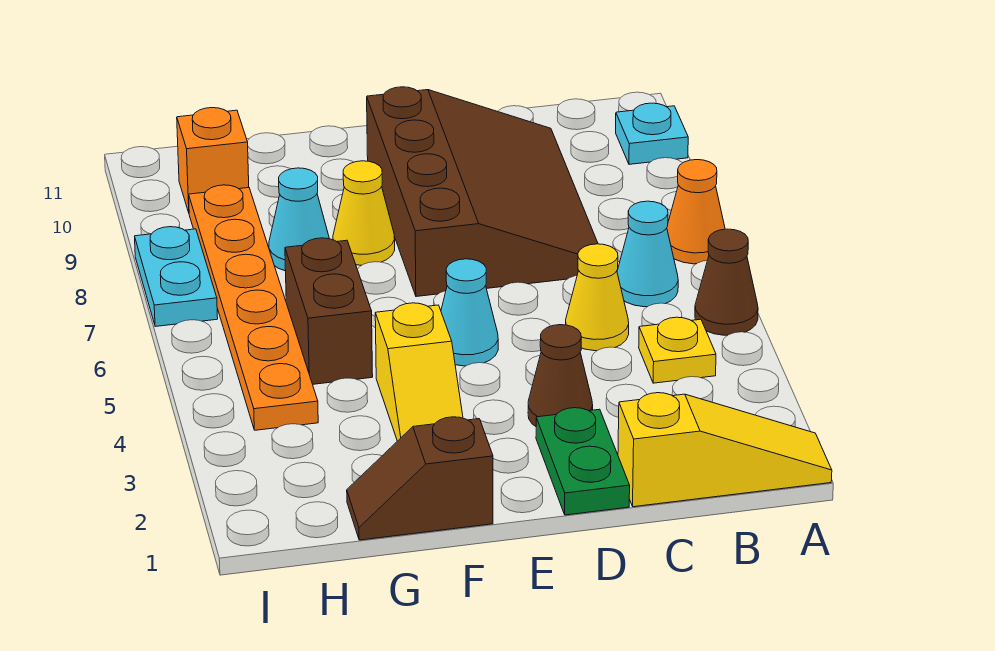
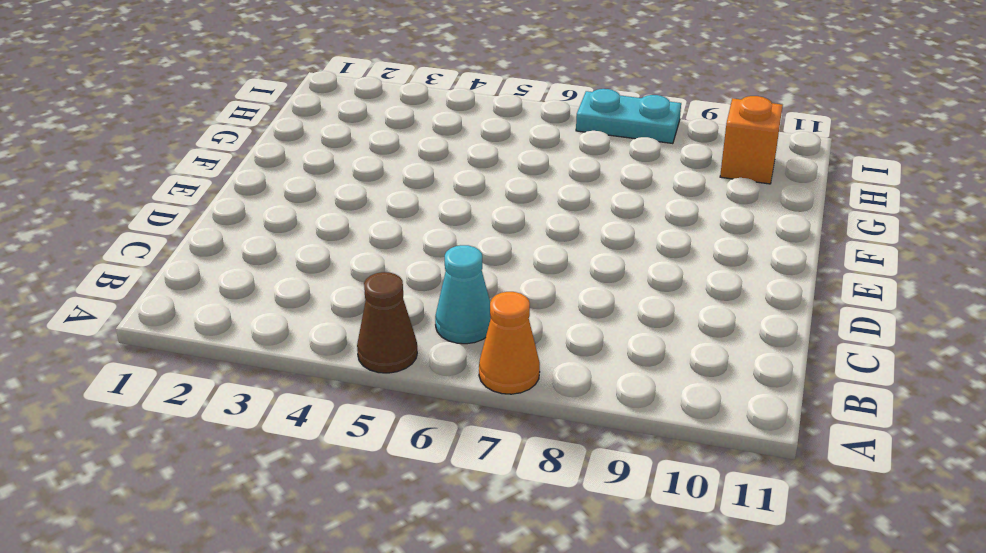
none -> yellow slope A1:C1 level 1 top C
none -> cyan plate A10 level 1
none -> yellow plate B4 level 1

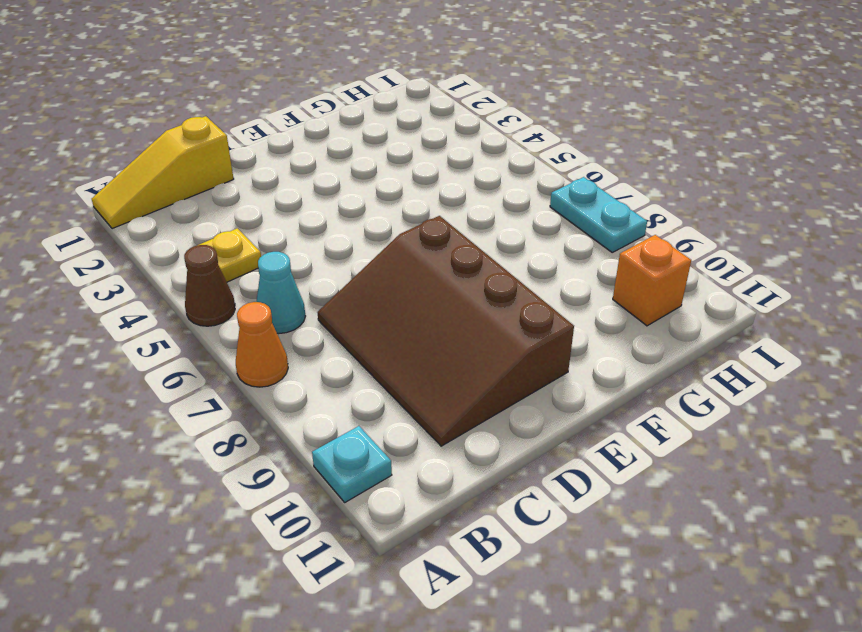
none -> yellow cone C5 level 1
none -> green plate D1:D2 level 1
none -> brown cone D3 level 1

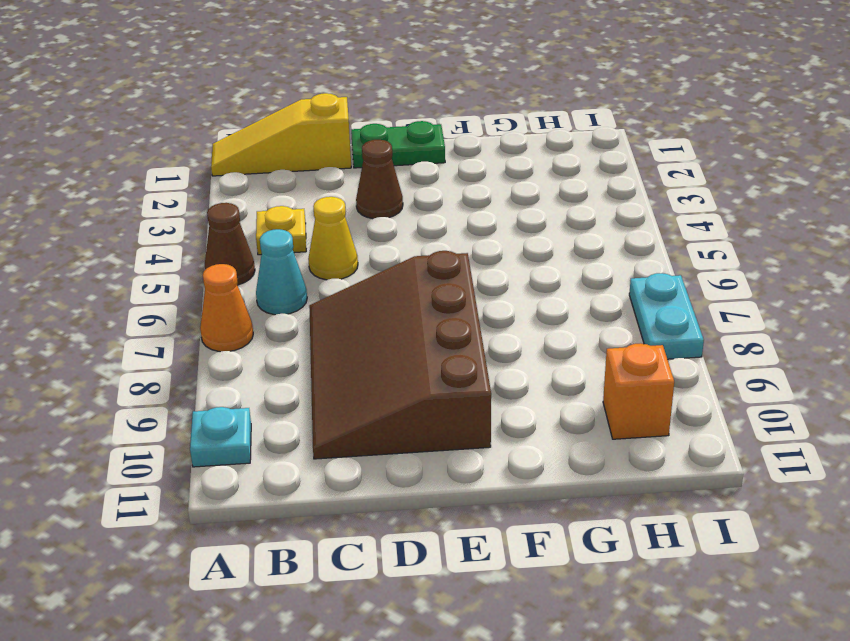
green plate D1:E1 level 1 -> green plate D1:D2 level 1
none -> cyan cone E5 level 1
none -> brown slope F1:G1 level 1 top F
none -> yellow slope F3:F4 level 1 top 4

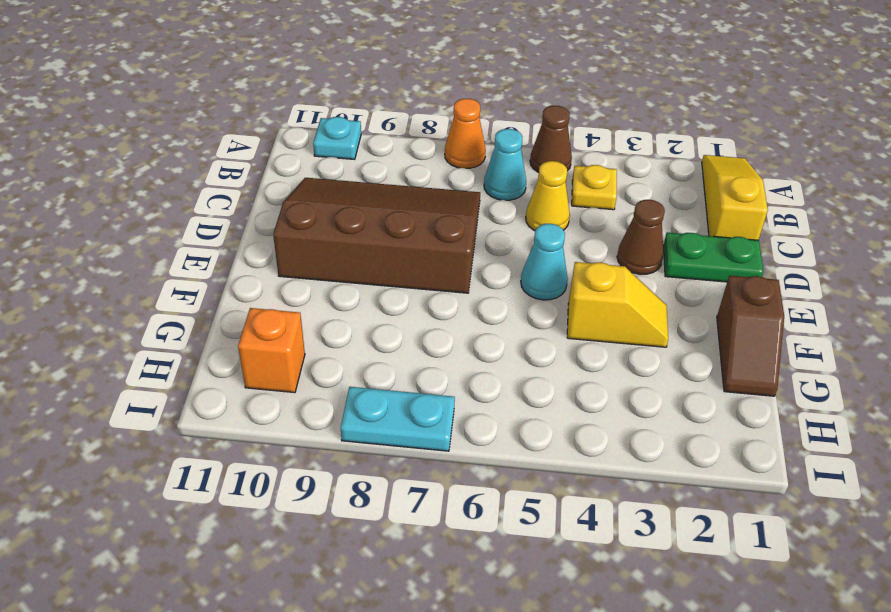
none -> yellow cone F8 level 1
none -> brown brick G5:G6 level 1
none -> cyan cone G8 level 1

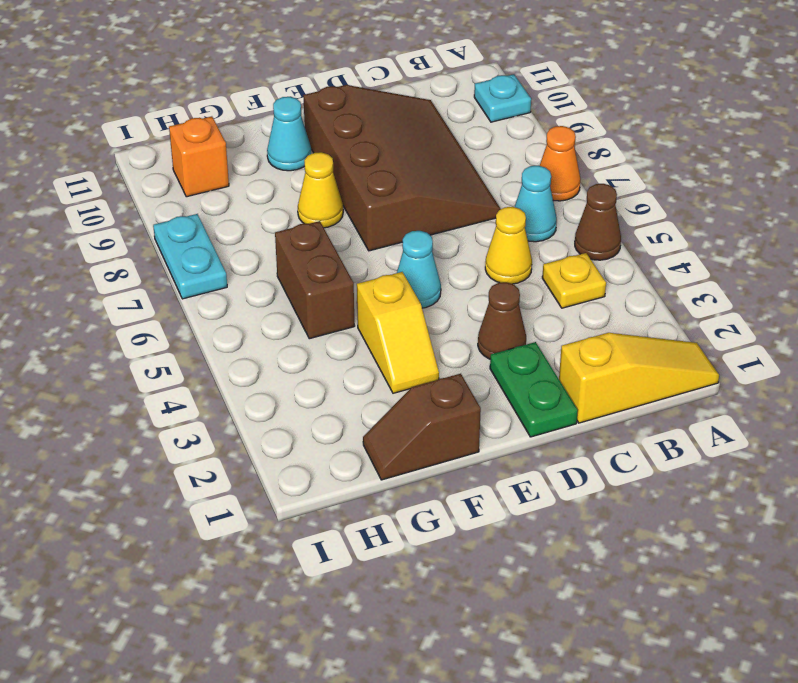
cyan cone F10 level 1 -> cyan cone G8 level 1
none -> orange plate H4:H9 level 1

